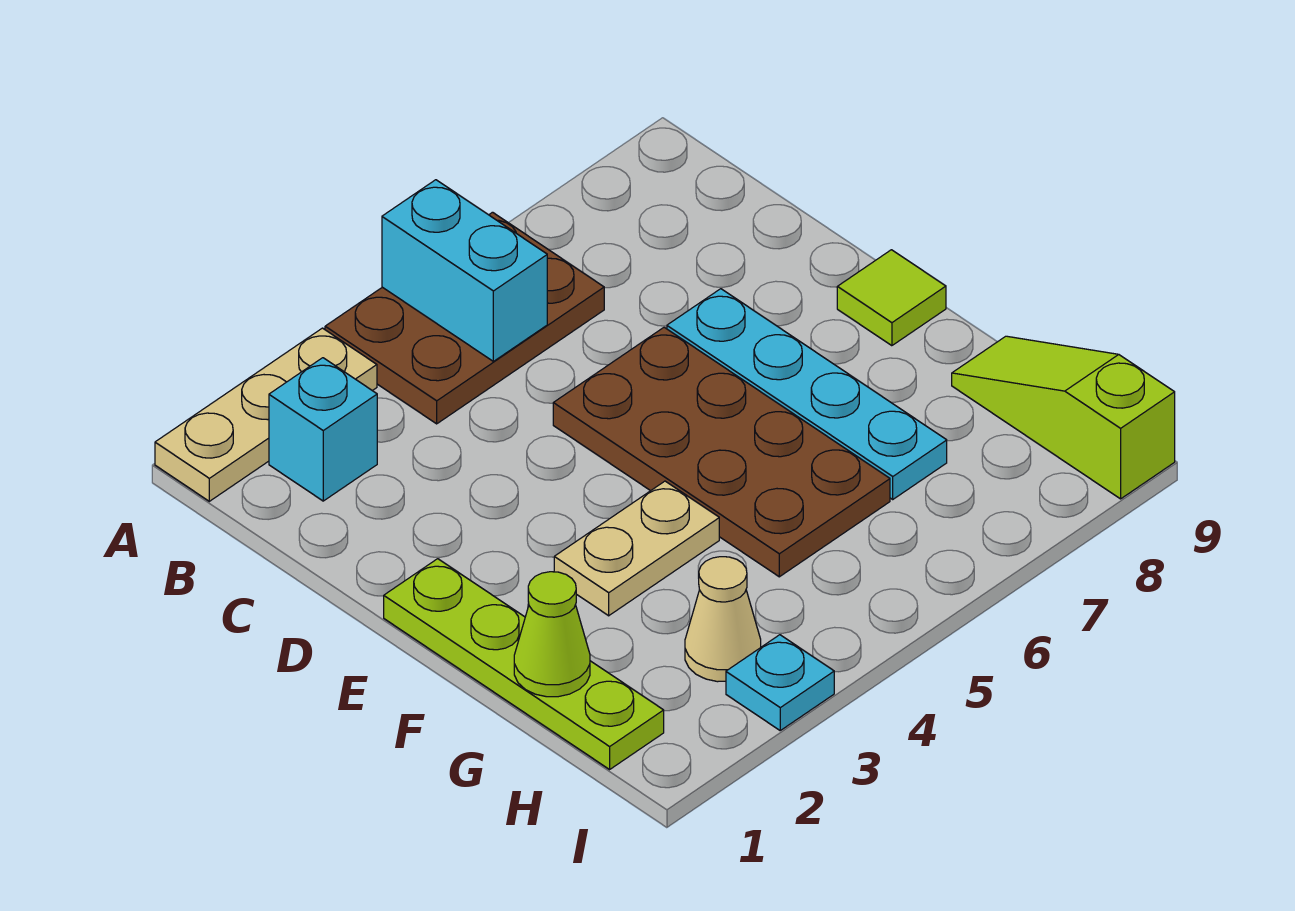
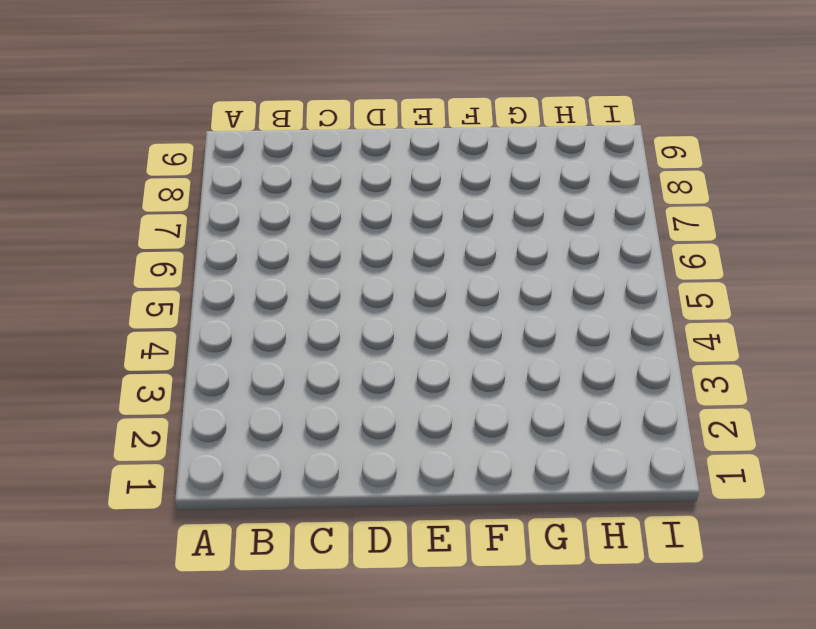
none -> tan plate A1:A3 level 1
none -> brown plate A4:B6 level 1
none -> cyan brick B2 level 1

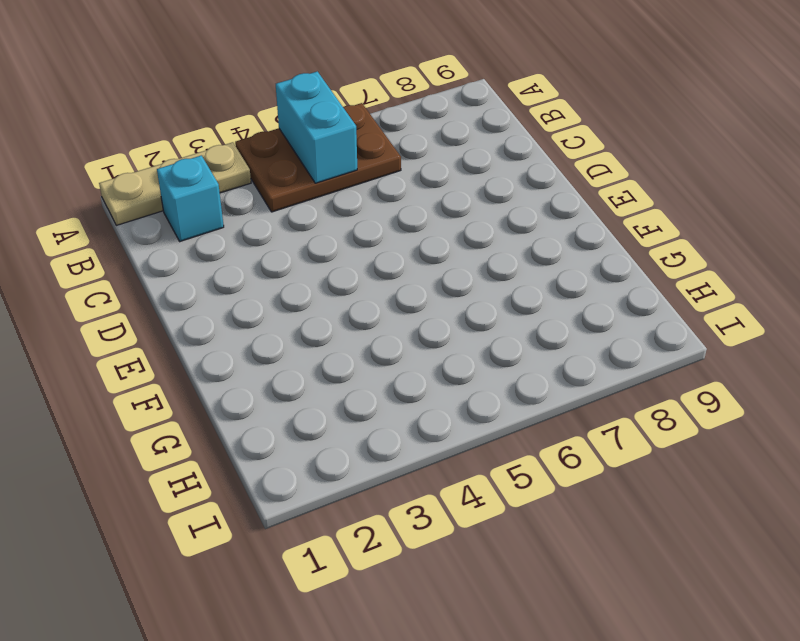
none -> brown plate D5:G6 level 1
none -> cyan plate D7:G7 level 1
none -> lime plate E1:H1 level 1

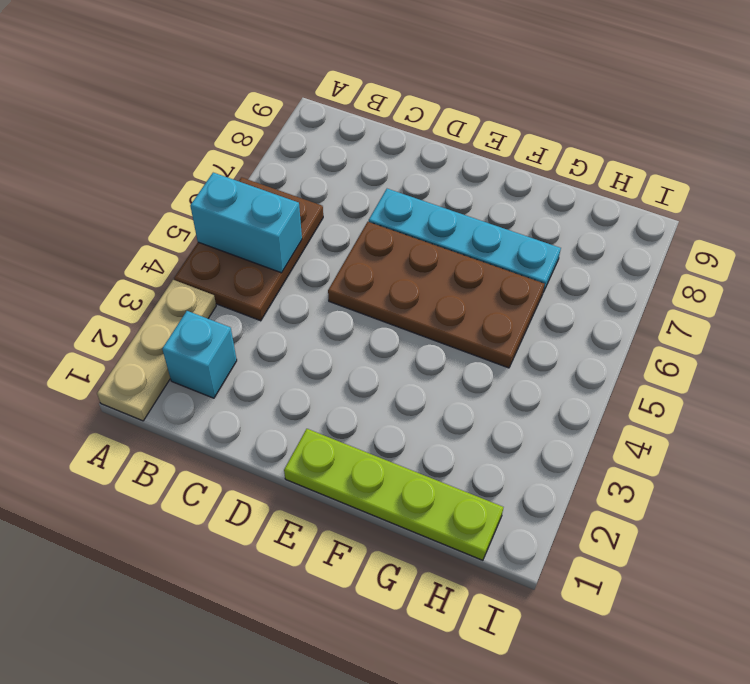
none -> lime tile E9 level 1
none -> tan plate F3:F4 level 1
none -> lime slope G9:I9 level 1 top I

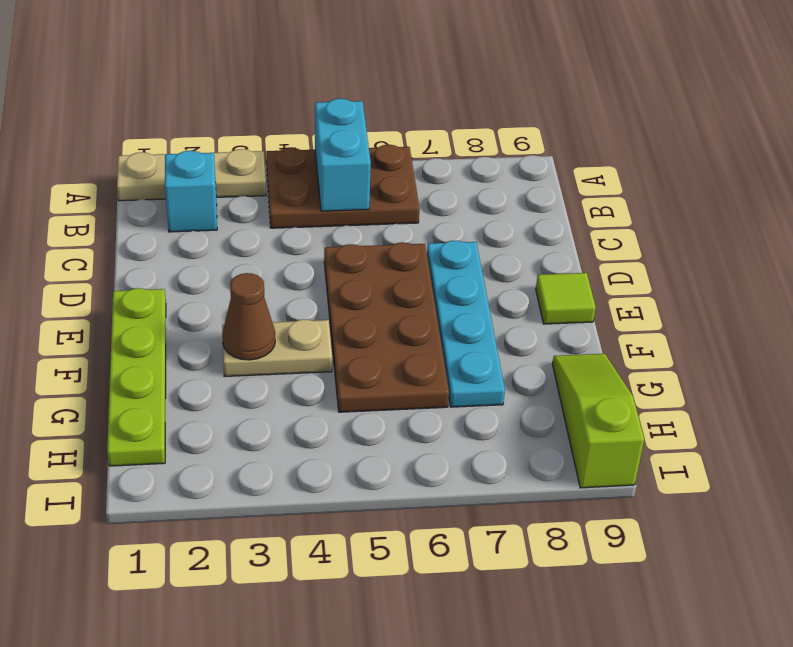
brown cone F3 level 2 -> none
none -> tan cone H3 level 1
none -> cyan plate I3 level 1
none -> lime cone G1 level 2

